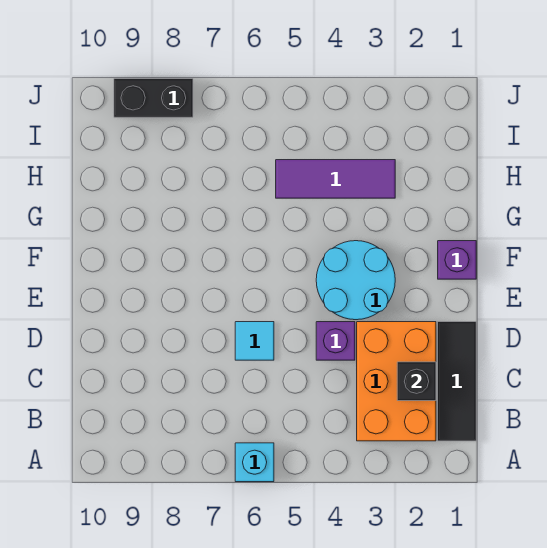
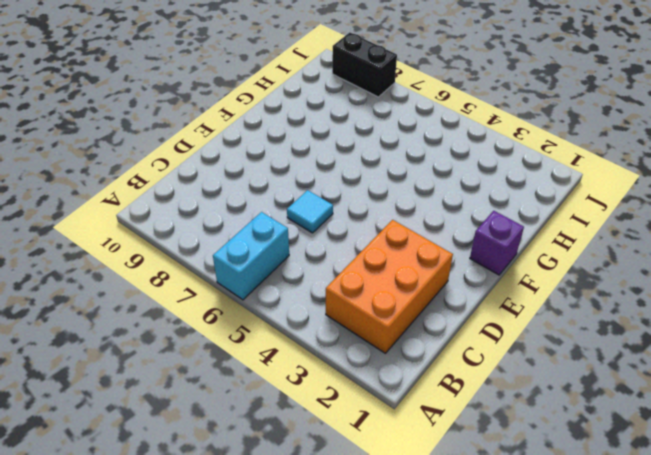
cyan brick A6:B6 level 1 -> cyan brick A6 level 1
none -> black tile B1:D1 level 1
none -> purple brick D4 level 1

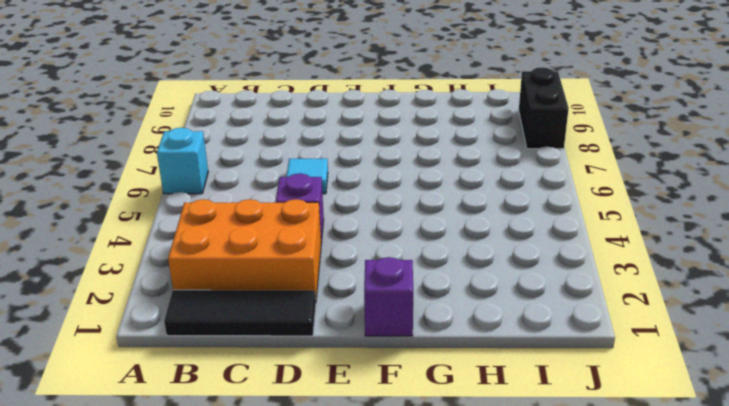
none -> cyan round brick E3:F4 level 1
none -> purple tile H3:H5 level 1

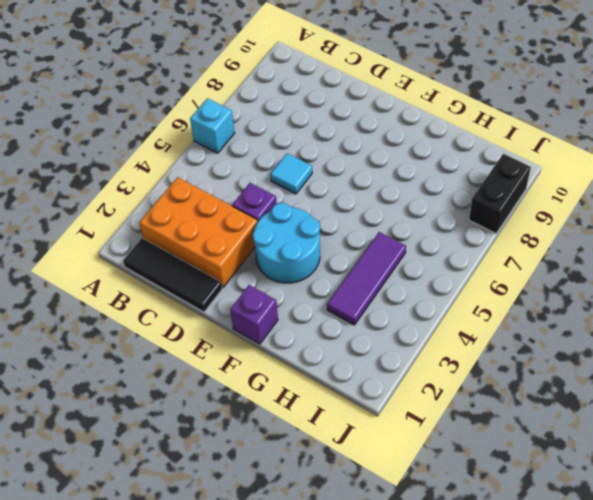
none -> black brick C2 level 2

